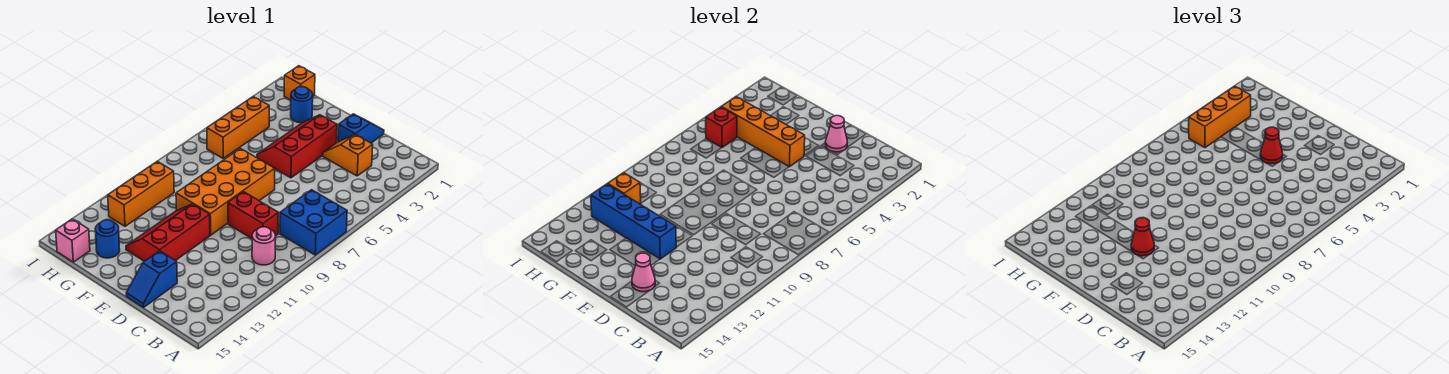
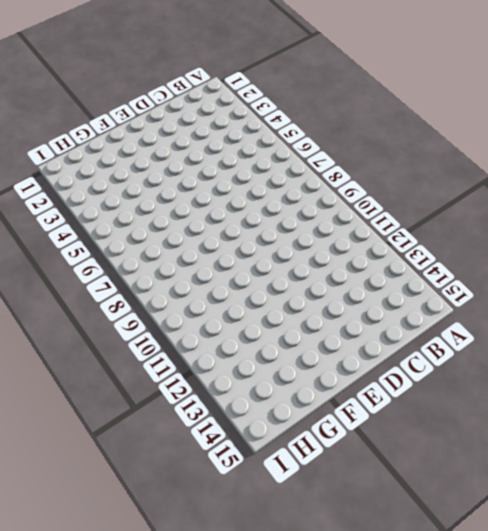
none -> blue brick A7:B8 level 1
none -> pink round brick B10 level 1
none -> orange slope C3:D3 level 1 top C

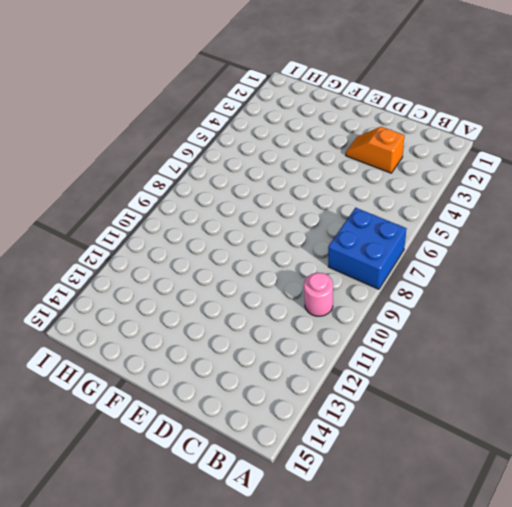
none -> red brick C9:D9 level 1
none -> blue slope D1:D2 level 1 top 2
none -> blue slope D14:D15 level 1 top 14

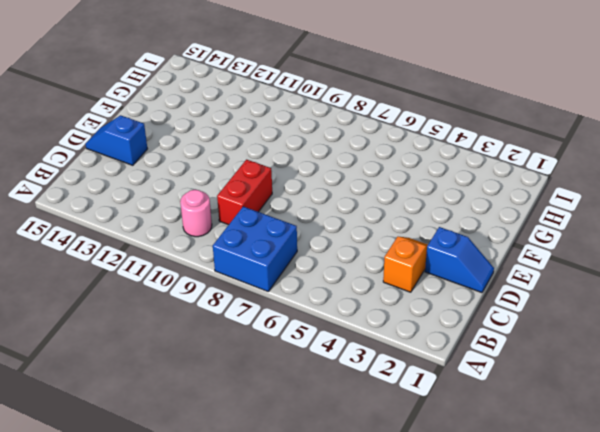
none -> red slope E3:F5 level 1 top E
none -> orange brick E7:F10 level 1
none -> red slope E11:F13 level 1 top E

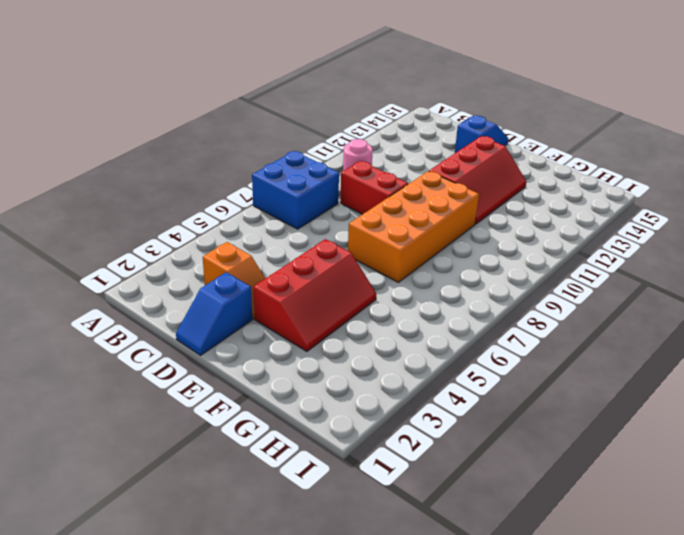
none -> blue round brick G2 level 1
none -> blue round brick G14 level 1
none -> orange brick H1 level 1

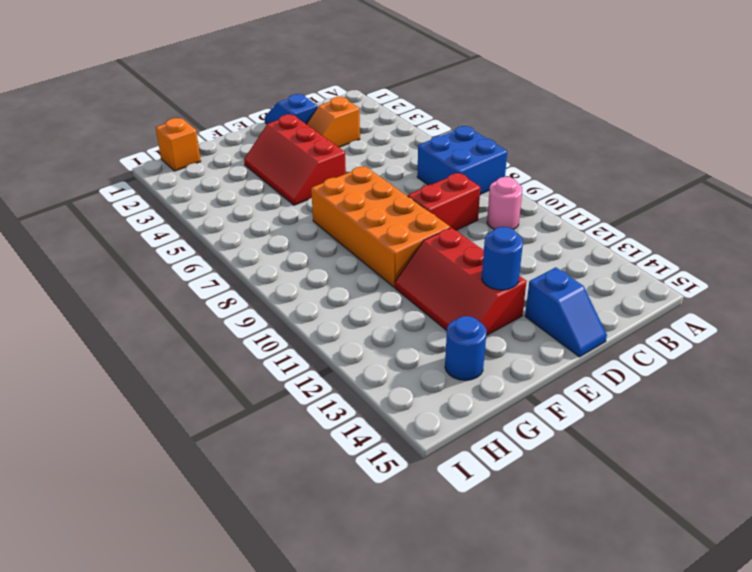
blue round brick E13 level 2 -> blue round brick G2 level 1
none -> orange brick H4:H6 level 1
none -> orange brick H10:H12 level 1
none -> pink brick H15 level 1

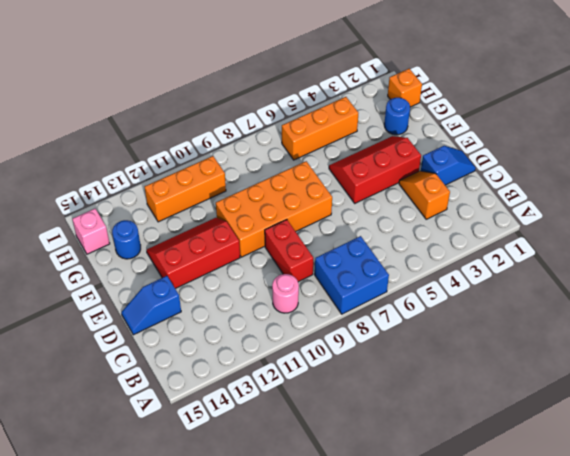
none -> pink cone D2 level 2
none -> pink cone D14 level 2
none -> orange brick E4:H4 level 2

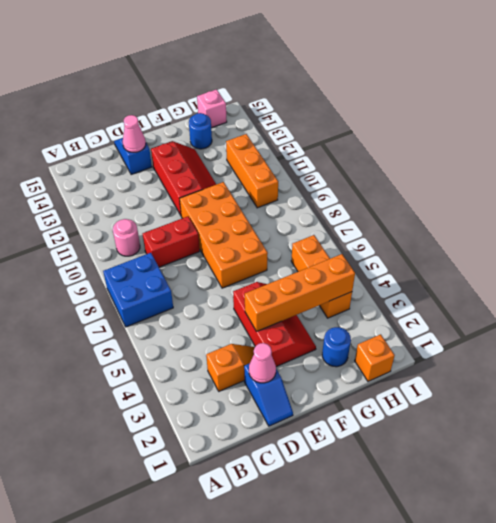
none -> blue brick E12:H12 level 2
none -> red brick H5 level 2
none -> orange brick H11 level 2

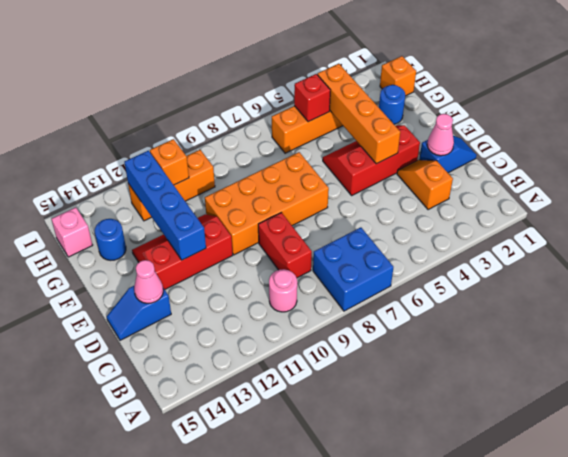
none -> red cone E4 level 3
none -> red cone E12 level 3
none -> orange brick H3:H5 level 3

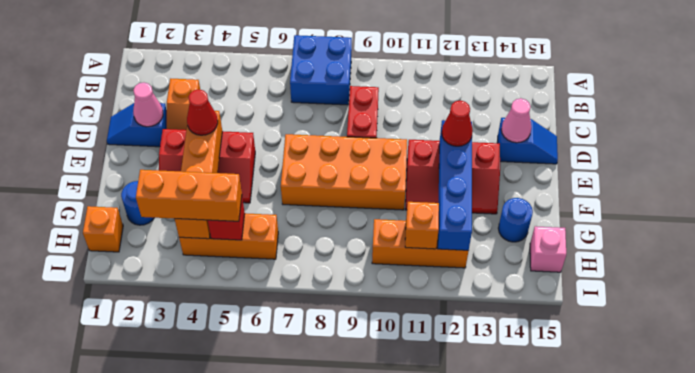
none -> pink round brick B10 level 1

